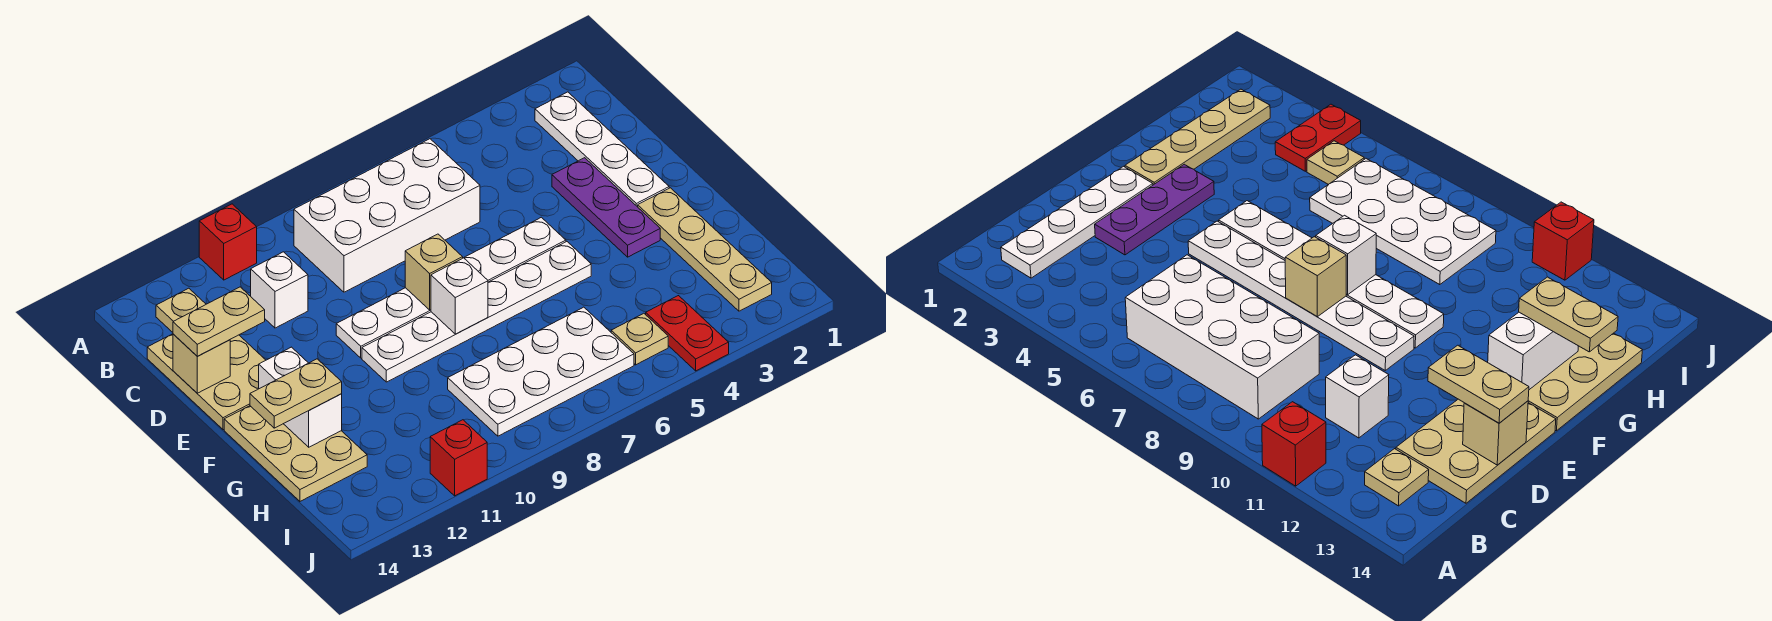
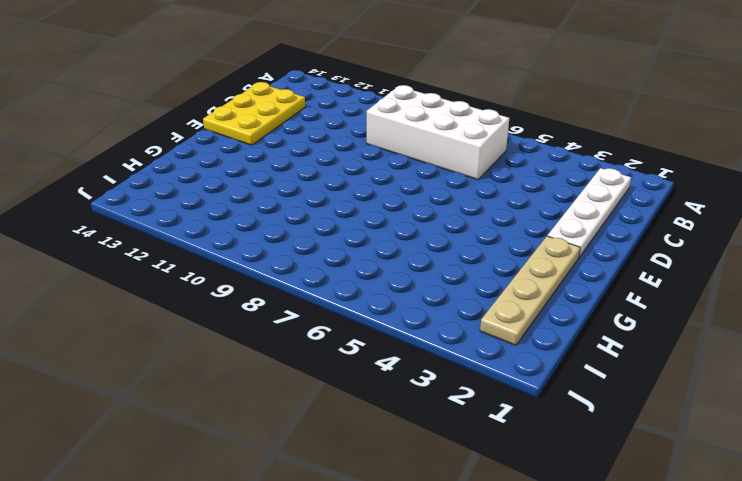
yellow plate C13:E14 level 1 -> tan plate C13:E14 level 1
none -> red brick A11 level 1
none -> tan plate B13 level 1
none -> white brick C11 level 1

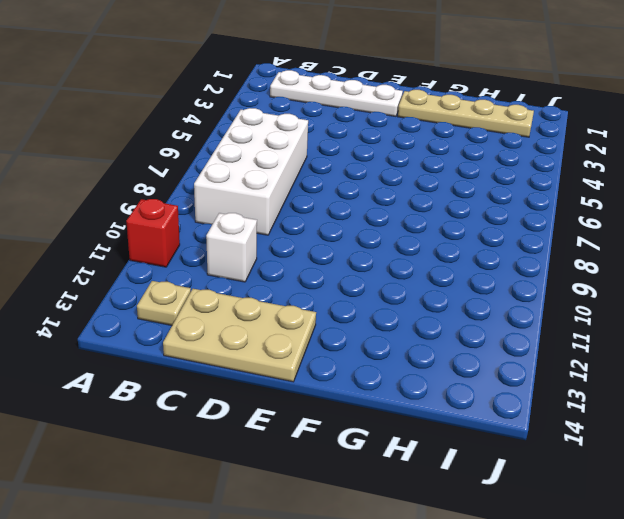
none -> purple plate D3:F3 level 1
none -> white plate E5:E10 level 1
none -> white plate F5:F10 level 1

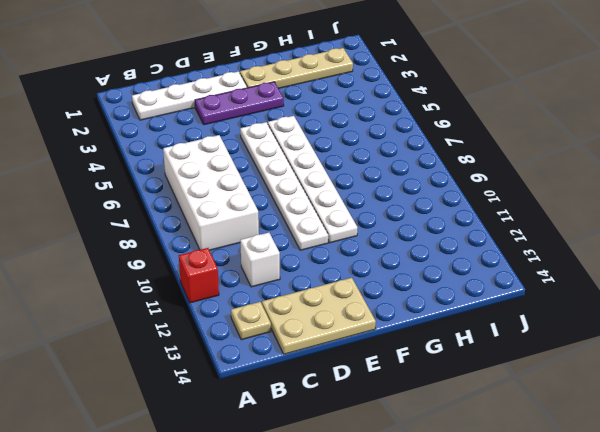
none -> tan plate F13:H14 level 1
none -> white plate H6:I9 level 1
none -> red plate I4:J4 level 1

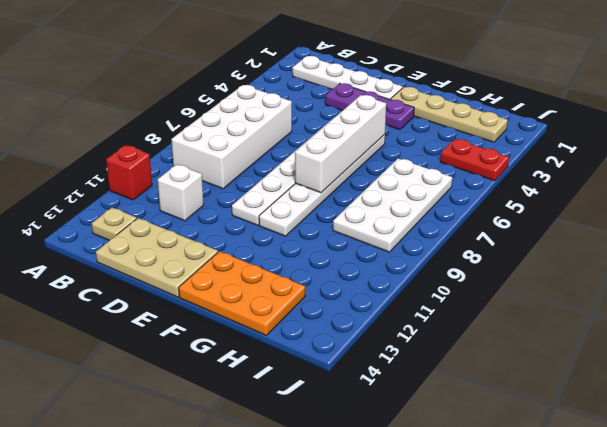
white brick F5:F8 level 2 -> white brick F8 level 2
orange plate F13:H14 level 1 -> tan plate F13:H14 level 1
none -> tan plate I5 level 1
none -> red brick J11 level 1
none -> tan brick D14 level 2

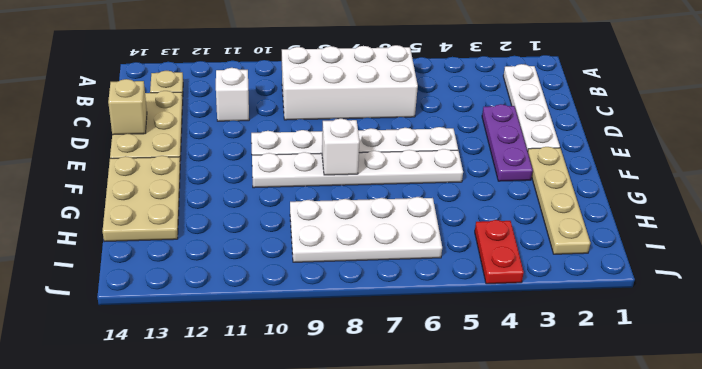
none -> red brick A11 level 1
none -> tan plate I5 level 1
none -> red brick J11 level 1

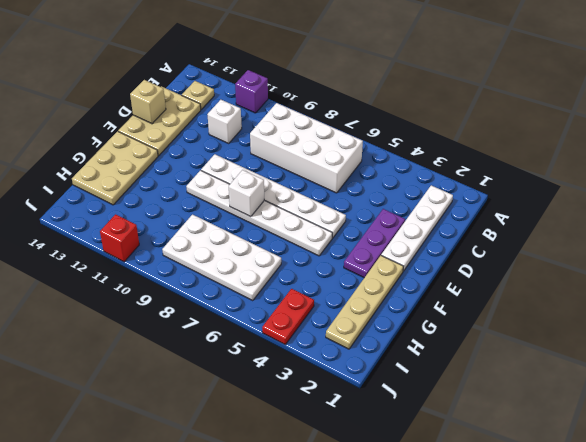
purple brick A11 level 1 -> red brick A11 level 1
none -> tan plate I5 level 1
none -> tan brick E8 level 2
none -> white brick F13:G13 level 2

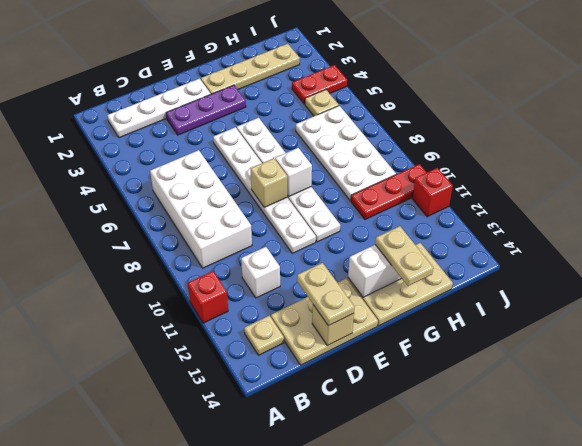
red plate H10:J10 level 1 -> none

